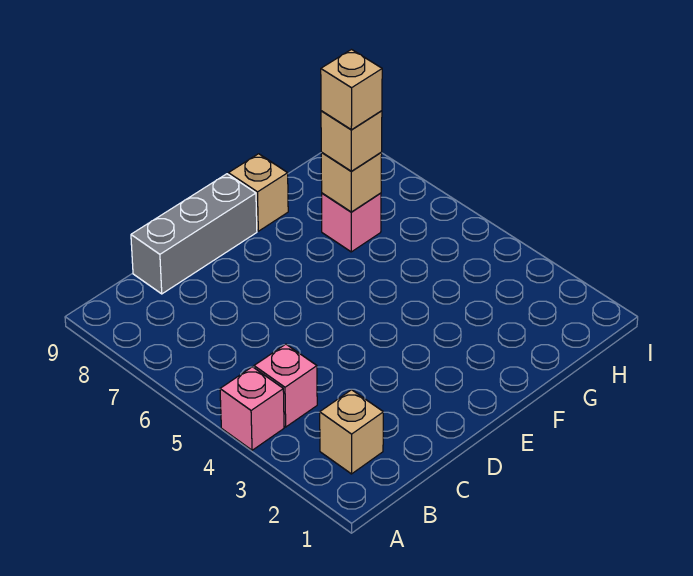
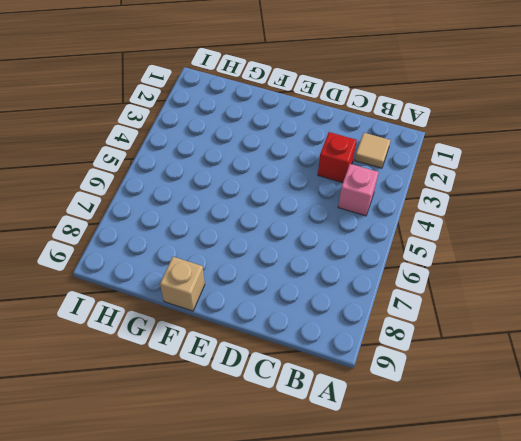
tan tile B2 level 1 -> tan brick B2 level 1
red brick C3 level 1 -> none
none -> pink brick A4 level 1
none -> grey brick C9:E9 level 1

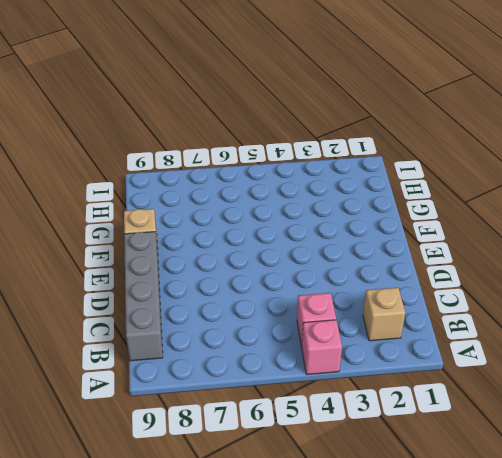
grey brick B9:E9 level 1 -> grey brick C9:E9 level 1
none -> pink brick G7 level 1
none -> tan brick G7 level 2

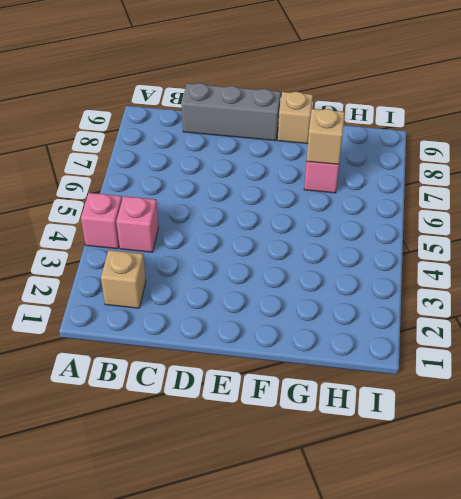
none -> tan brick G7 level 3
none -> tan brick G7 level 4

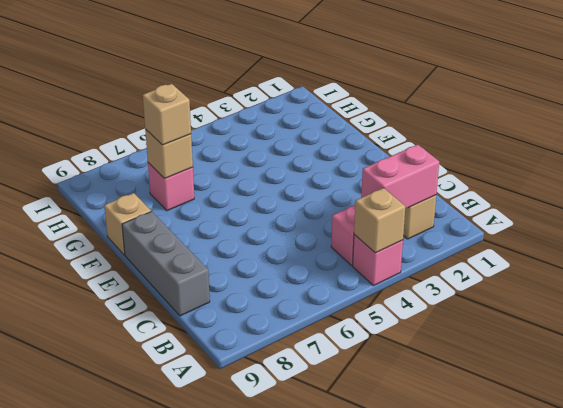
tan brick A4 level 2 -> tan brick G7 level 4
pink brick B2:B3 level 2 -> none

